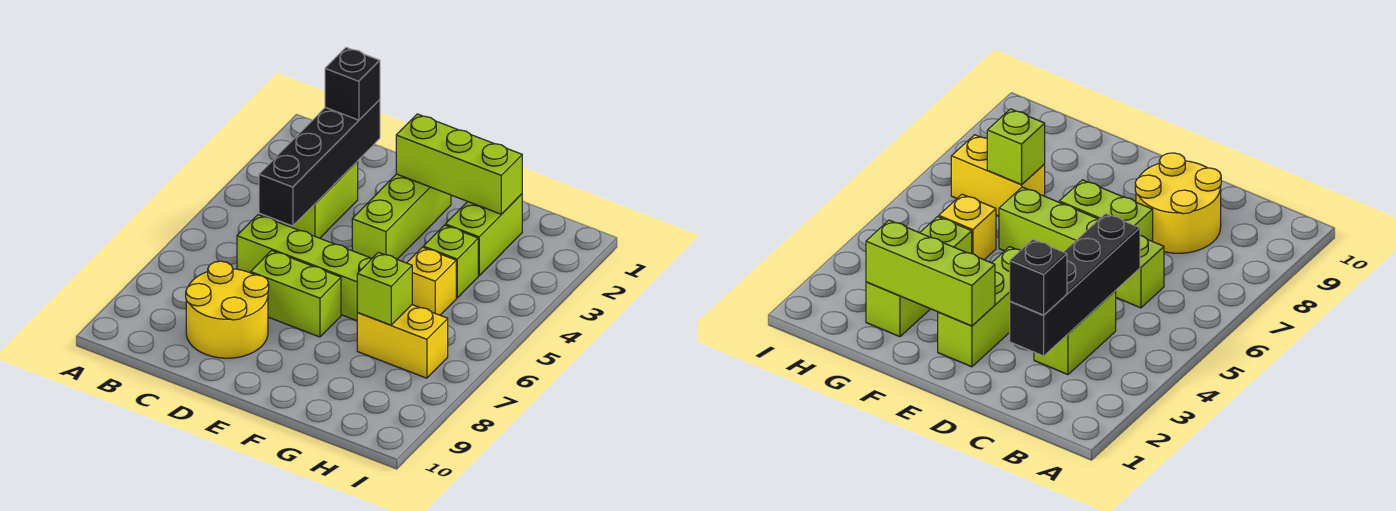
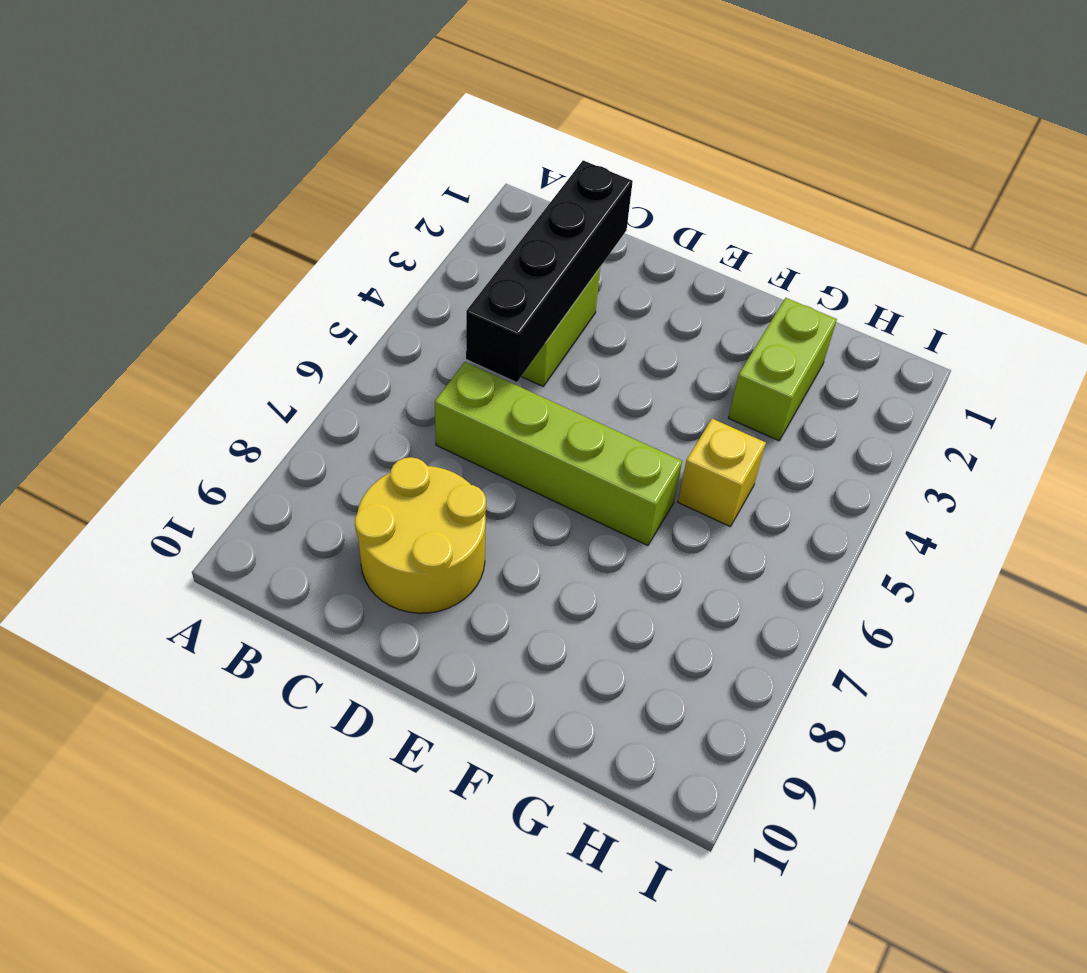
none -> lime brick D7:E7 level 1
none -> lime brick E2:E4 level 1
none -> lime brick G4 level 1

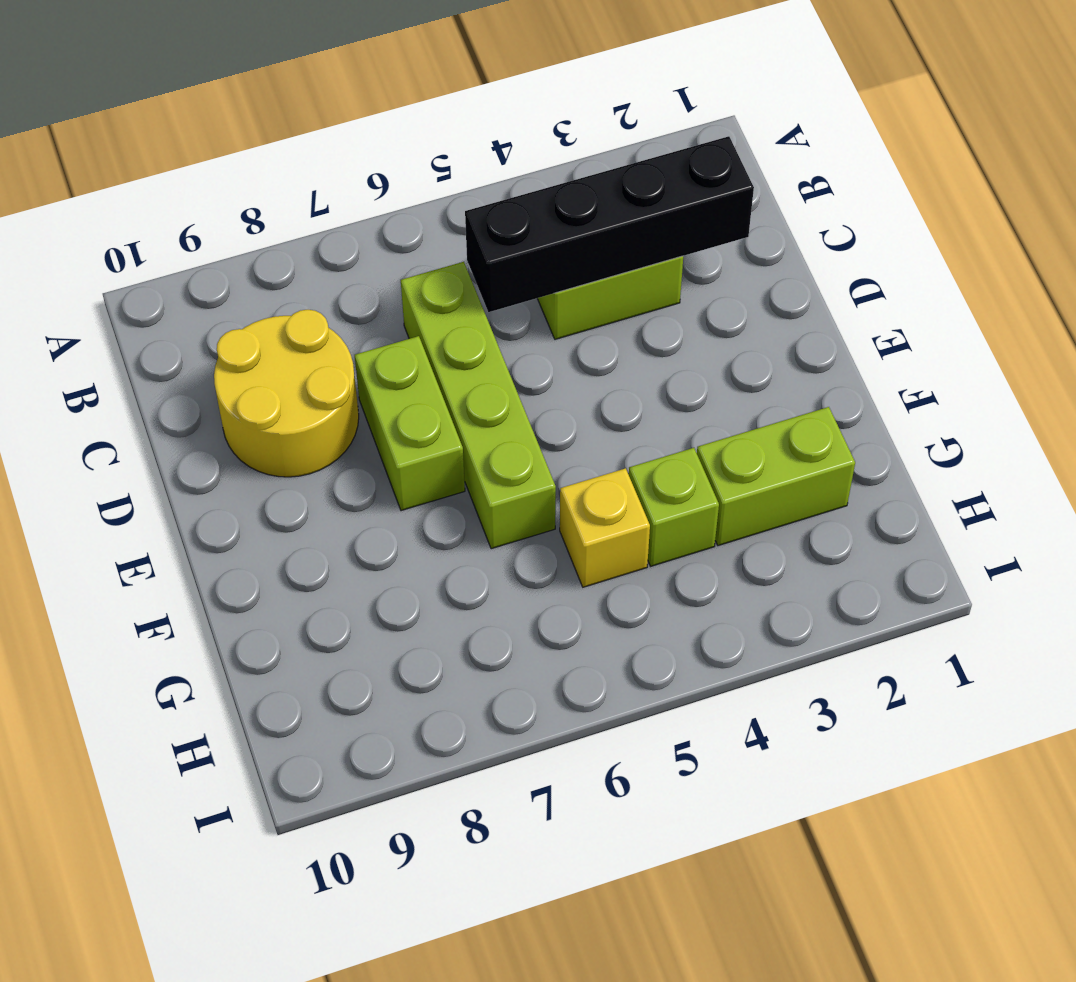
none -> lime brick E2:E4 level 1
none -> yellow brick G7:H7 level 1
none -> lime brick E2:G2 level 2

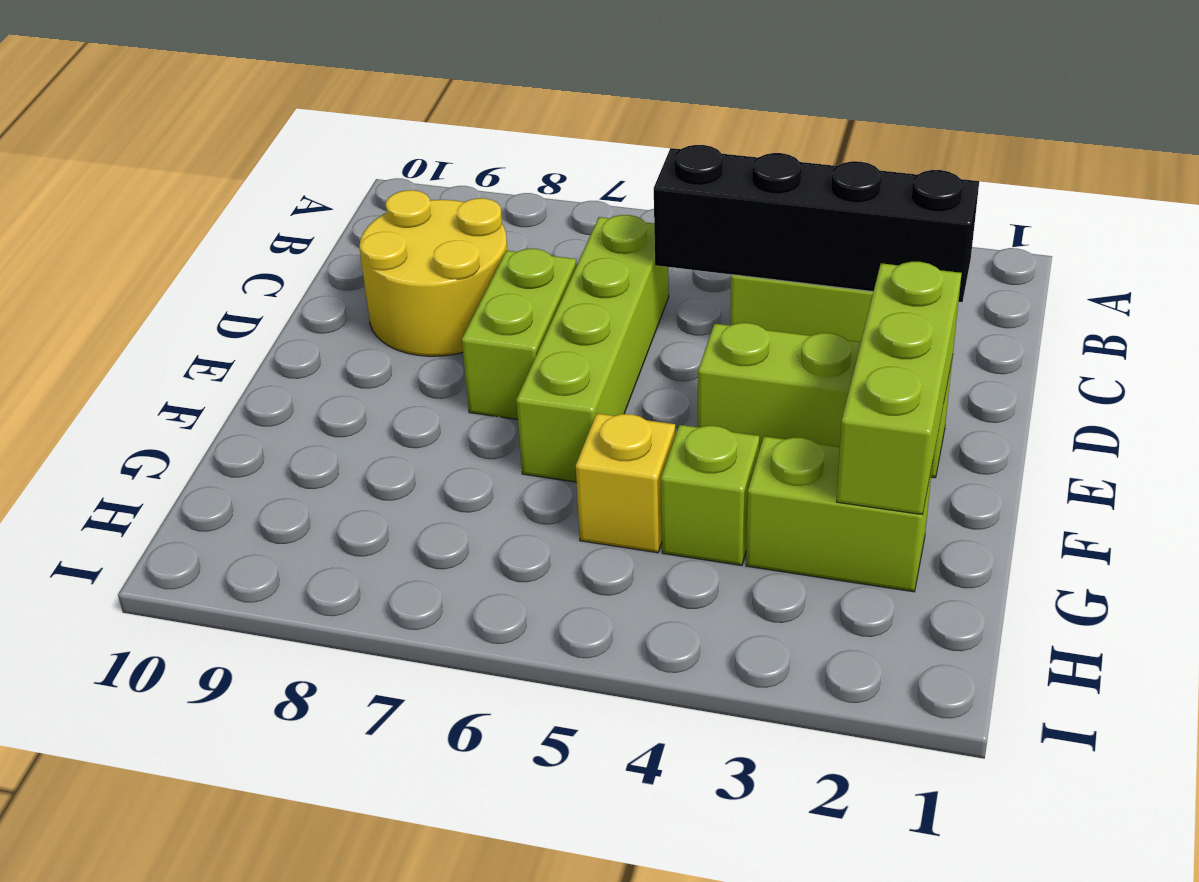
none -> yellow brick G7:H7 level 1
none -> lime brick G7 level 2
none -> black brick C2 level 3

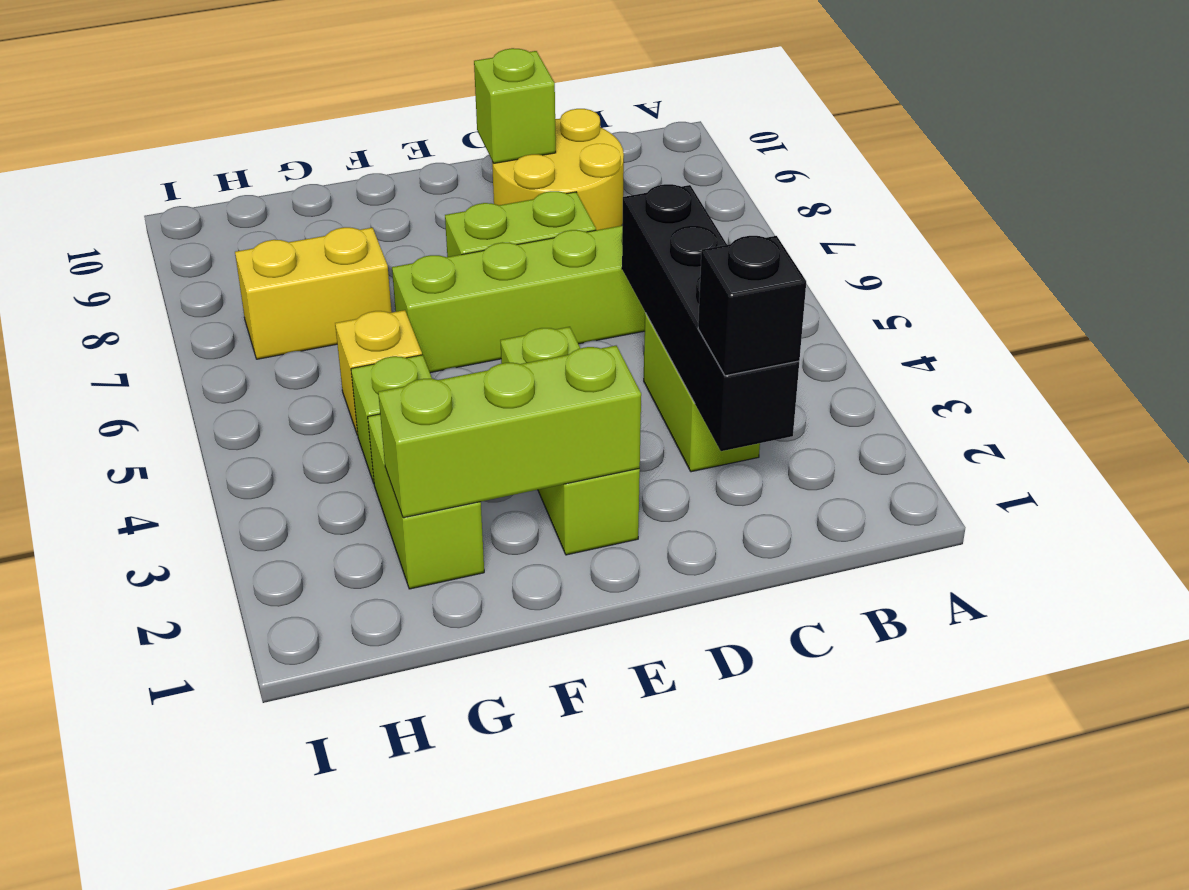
lime brick D9 level 2 -> lime brick G7 level 2

